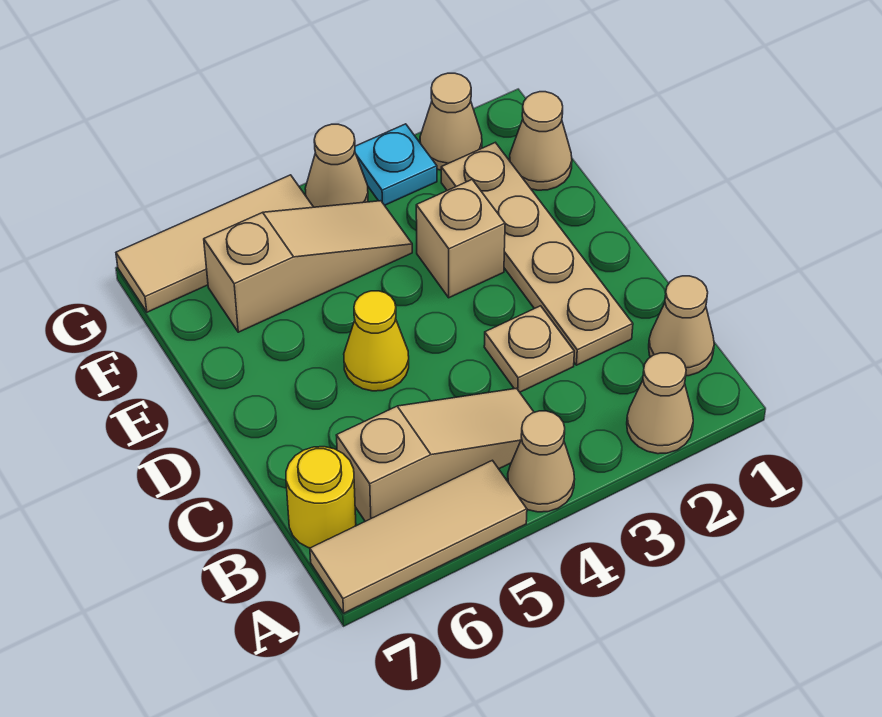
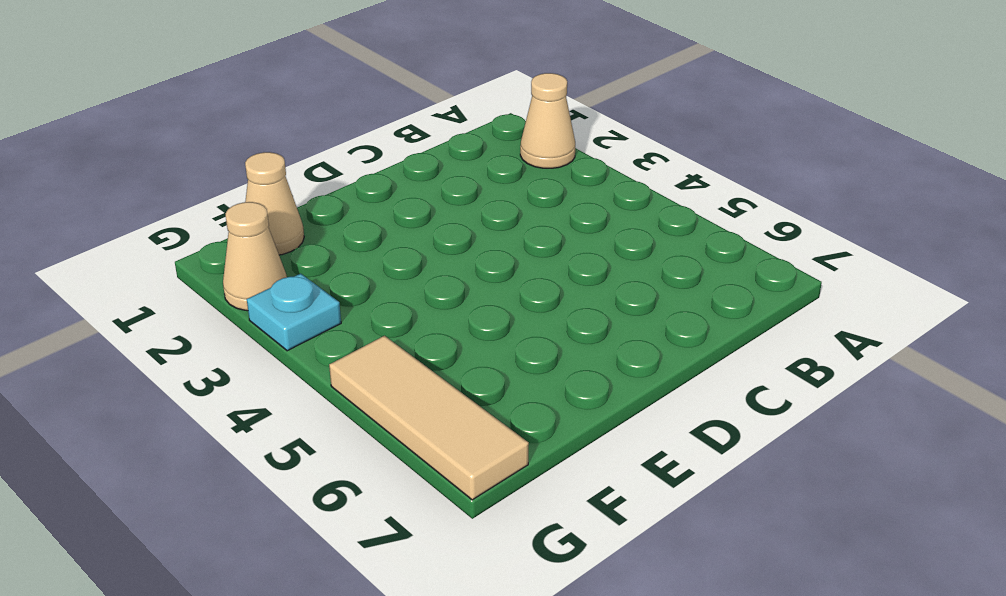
none -> tan cone A4 level 1
none -> tan tile A5:A7 level 1
none -> tan cone B1 level 1

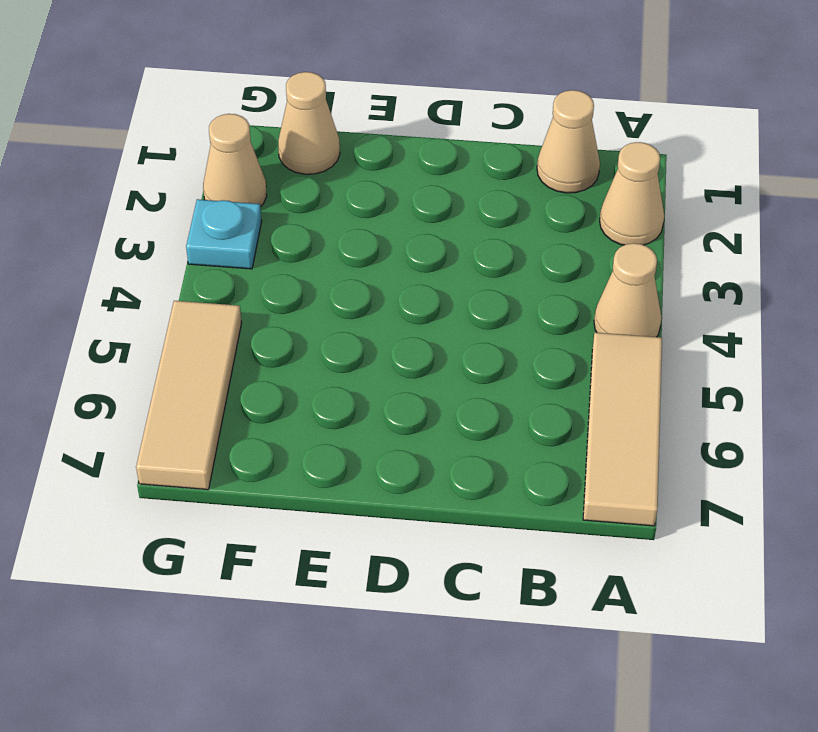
none -> tan slope B4:B6 level 1 top 6
none -> yellow round brick B7 level 1
none -> tan plate C2:F2 level 1

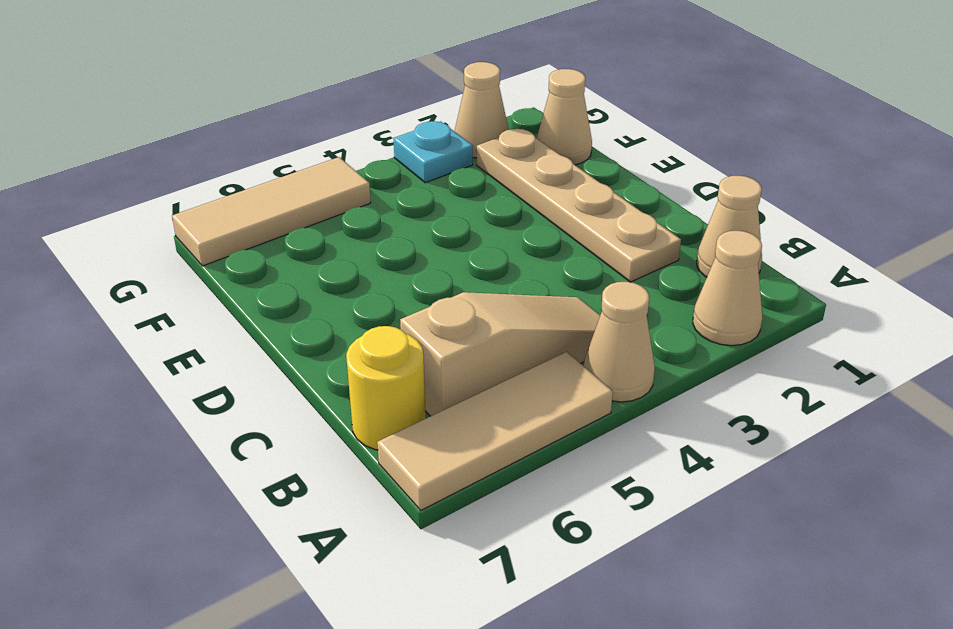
none -> tan plate C3 level 1
none -> yellow cone D5 level 1
none -> tan brick E3 level 1

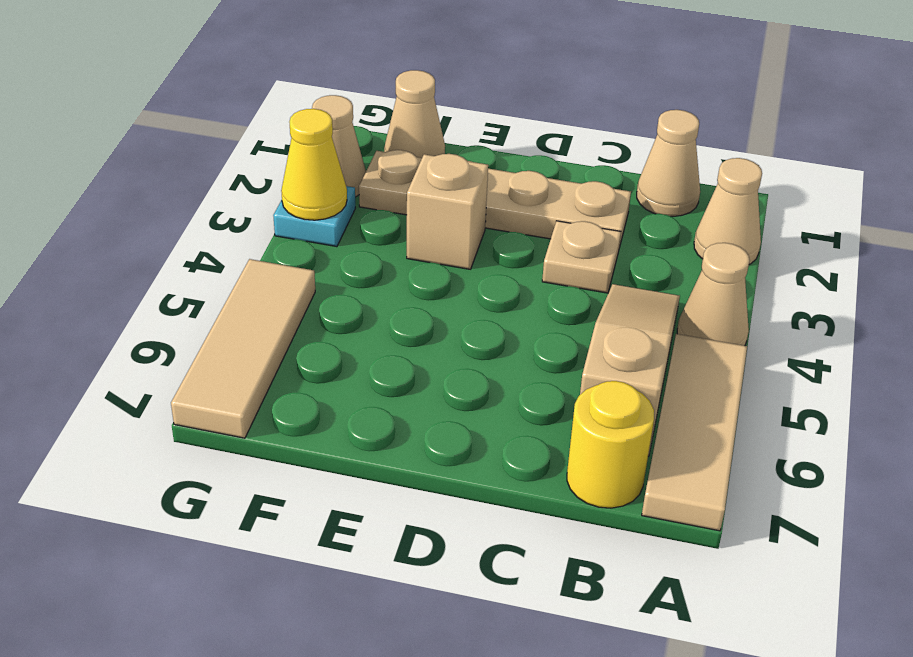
yellow cone G3 level 2 -> yellow cone D5 level 1
none -> tan slope F4:F6 level 1 top 6
none -> tan cone G4 level 1

